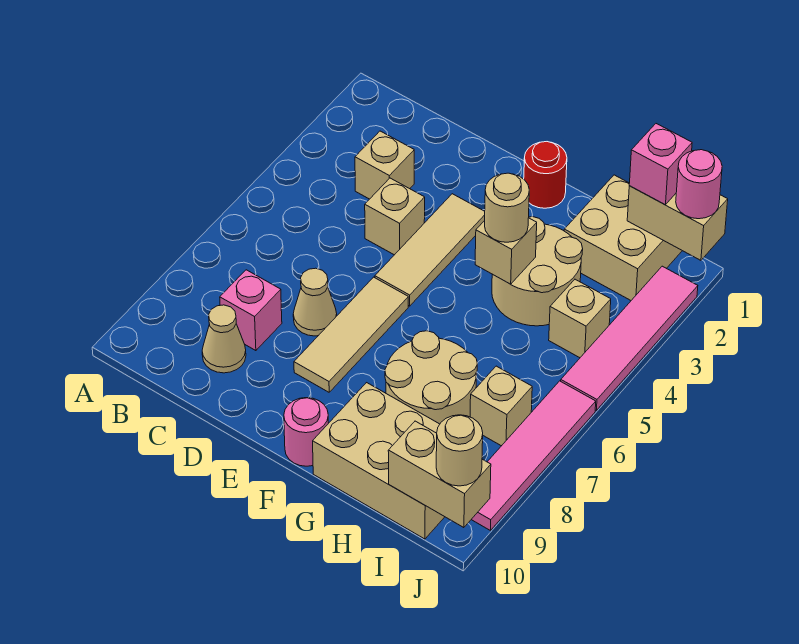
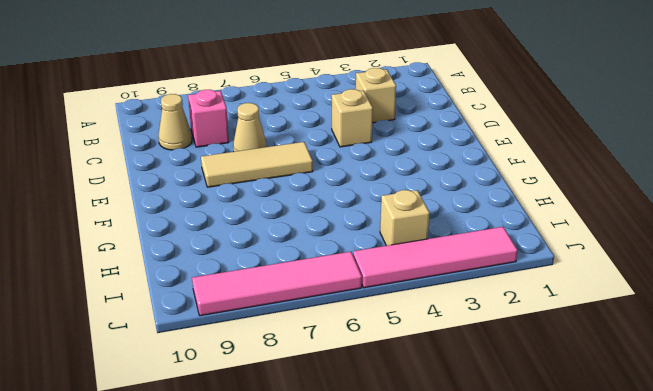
none -> tan tile E3:E5 level 1
none -> red round brick F1 level 1
none -> pink round brick F10 level 1

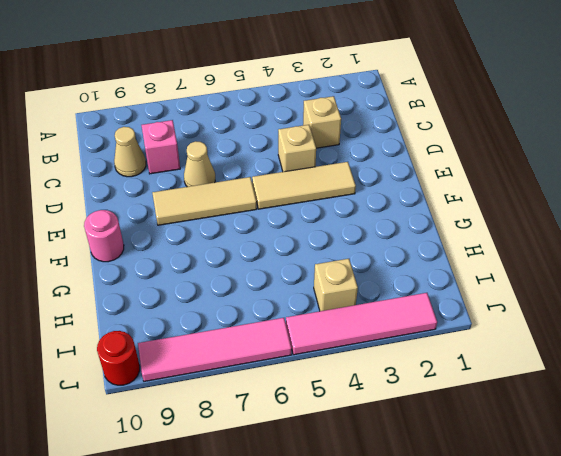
red round brick J10 level 1 -> red round brick F1 level 1
none -> tan round brick G3:H4 level 1
none -> tan round brick G7:H8 level 1
none -> tan brick G9:I10 level 1

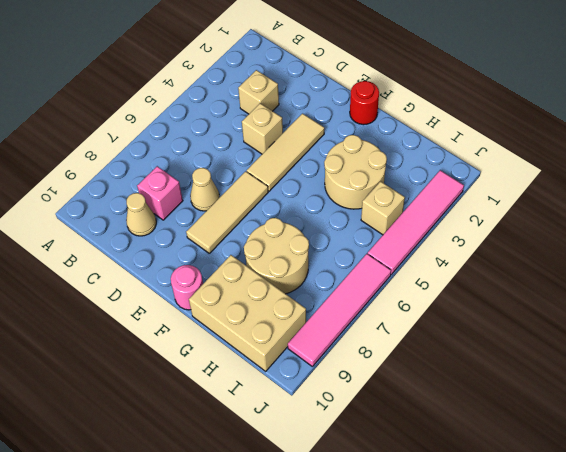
none -> tan brick H1:I2 level 1
none -> tan brick I7 level 1
none -> tan brick G4 level 2

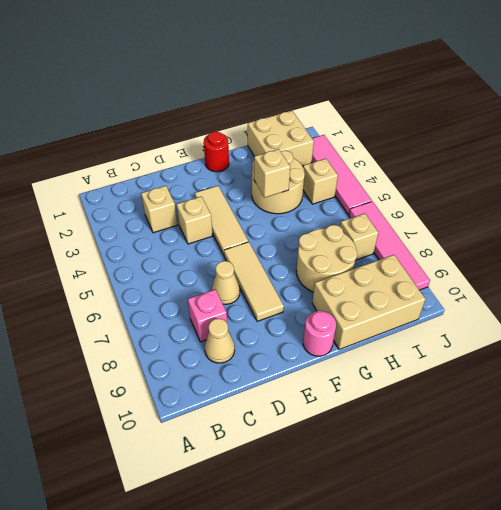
none -> tan brick I1:J1 level 2
none -> tan brick I10:J10 level 2
none -> tan round brick G4 level 3

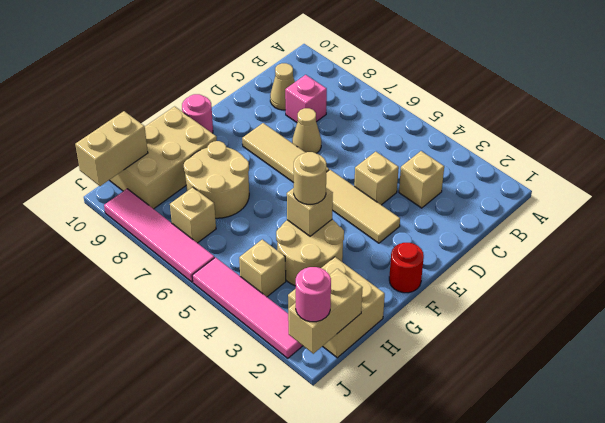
none -> pink brick I1 level 3
none -> tan round brick J10 level 3

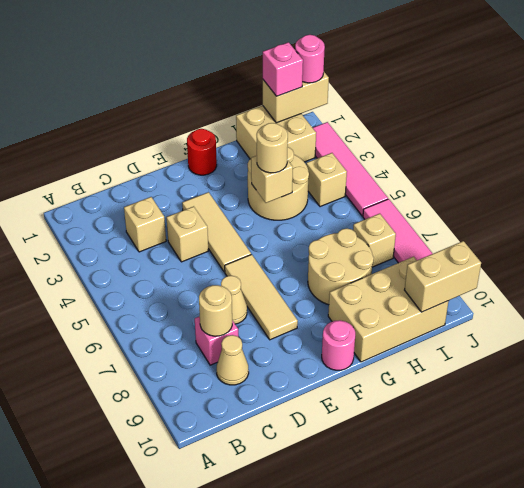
tan round brick C8 level 2 -> tan round brick J10 level 3

